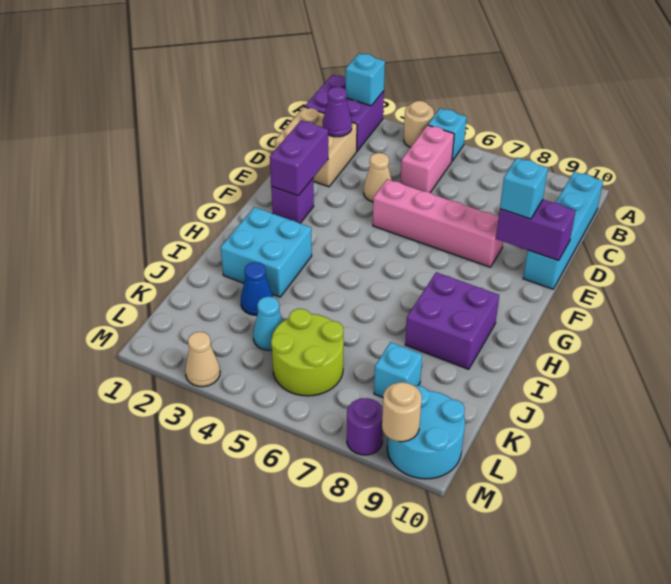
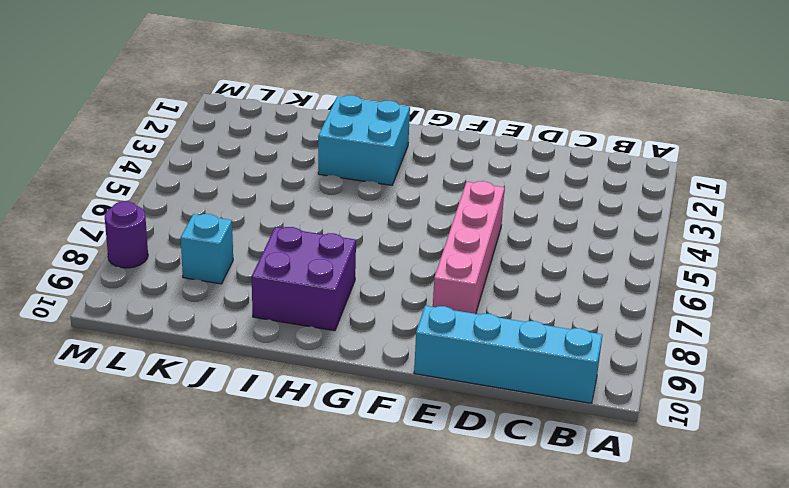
none -> purple brick A1:B2 level 1
none -> tan round brick A4 level 1
none -> cyan brick A5 level 1

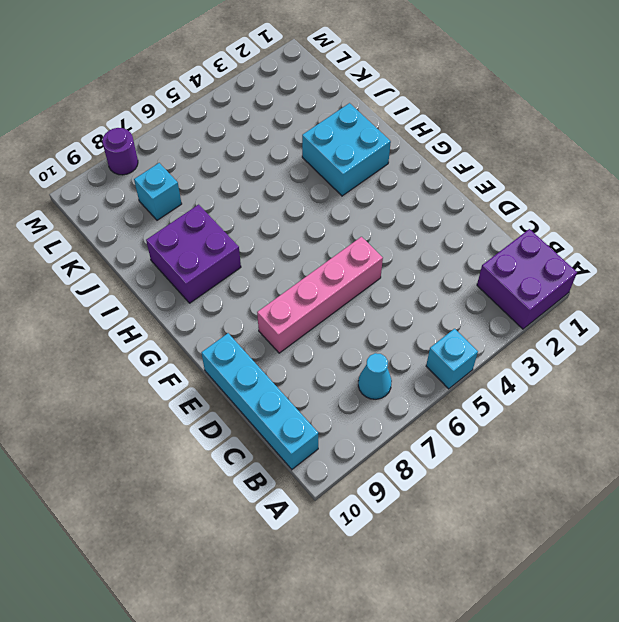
cyan cone B7 level 1 -> cyan cone K4 level 1
none -> tan round brick A4 level 1
none -> pink brick B5:C5 level 1
none -> tan brick C1:D2 level 1

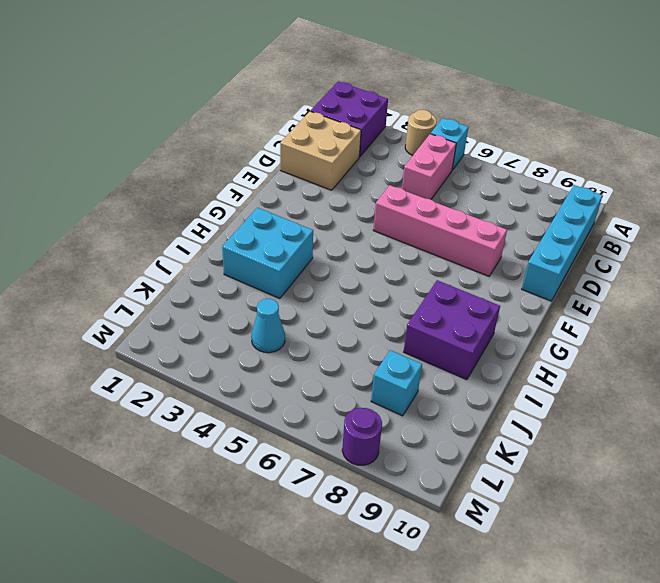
none -> tan cone D4 level 1
none -> purple brick F2 level 1
none -> blue cone J3 level 1

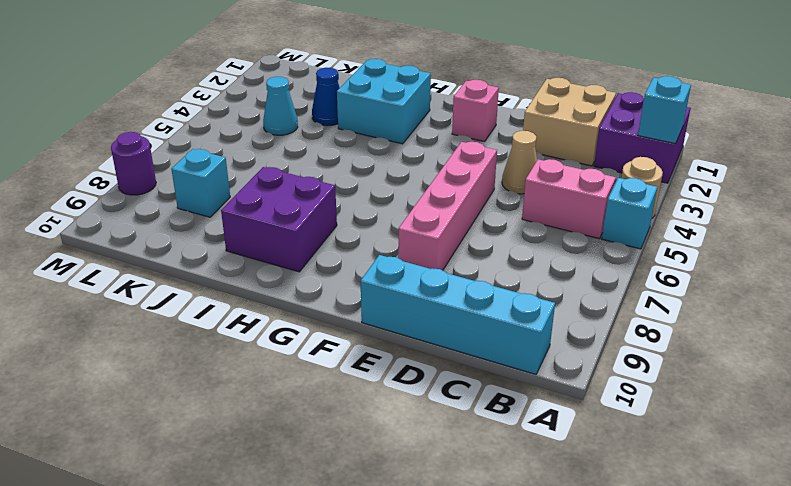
pink brick F2 level 1 -> purple brick F2 level 1
none -> lime round brick K5:L6 level 1
none -> cyan round brick L9:M10 level 1
none -> tan cone M3 level 1

